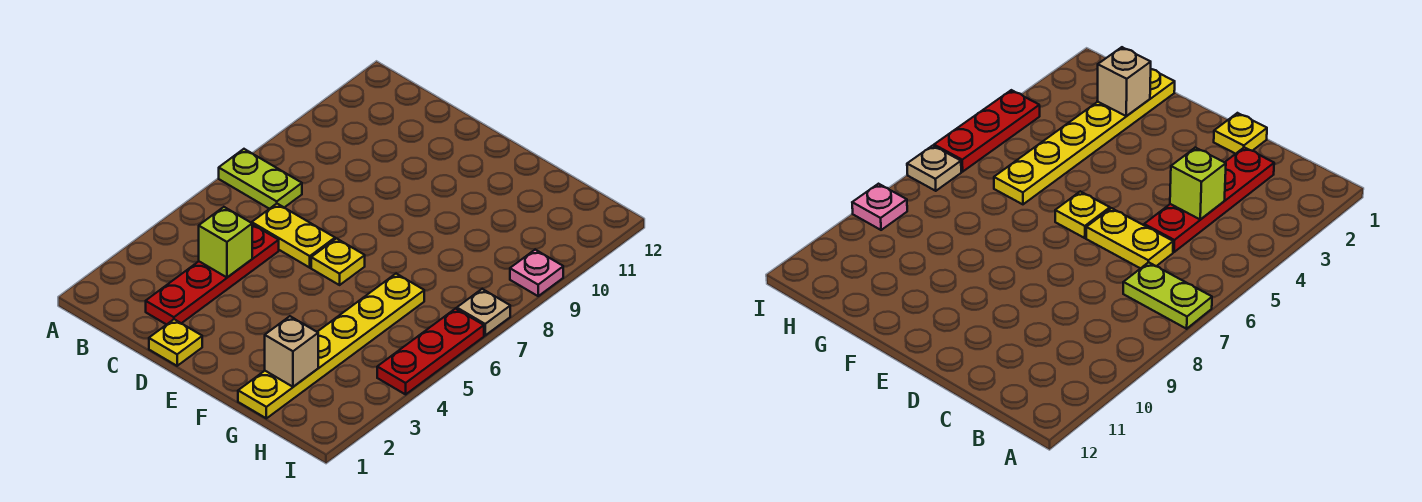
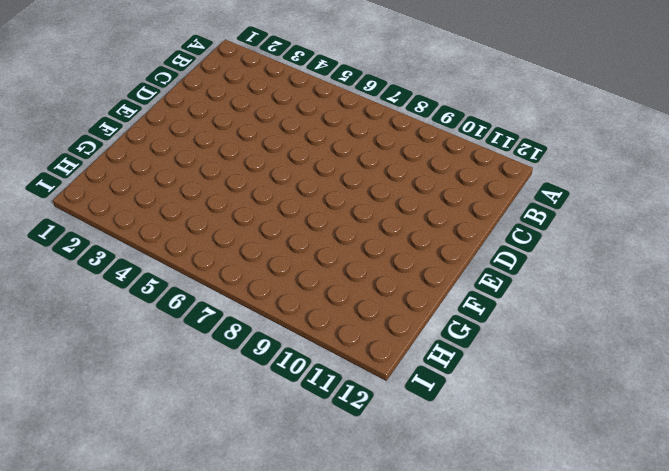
none -> lime plate A7:B7 level 1
none -> red plate C2:C5 level 1

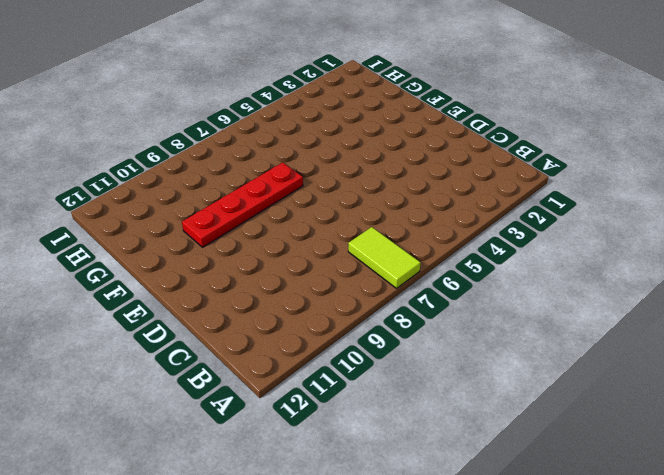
lime tile A7:B7 level 1 -> lime plate A7:B7 level 1
red plate F7:F10 level 1 -> red plate C2:C5 level 1
none -> yellow plate C6:D6 level 1
none -> yellow plate D1 level 1

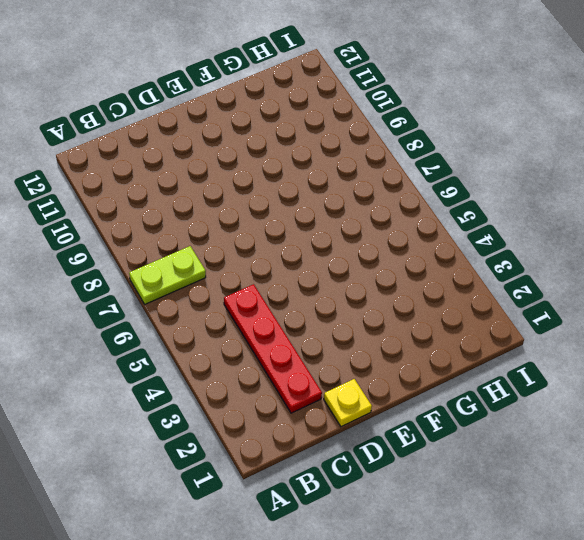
none -> yellow plate C6:D6 level 1
none -> yellow plate E6 level 1

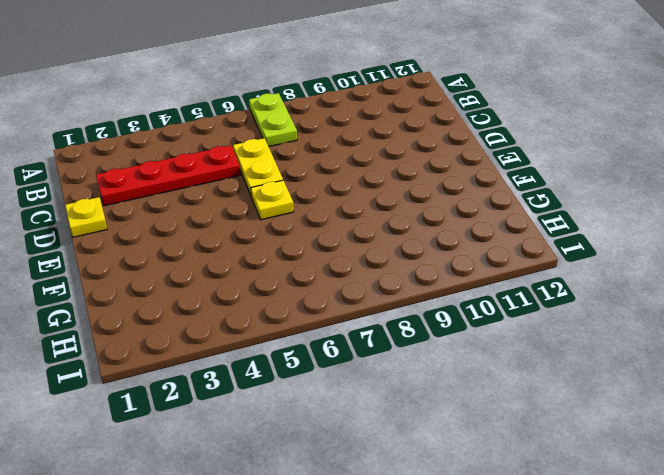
none -> yellow plate G1:G6 level 1
none -> red plate I4:I6 level 1

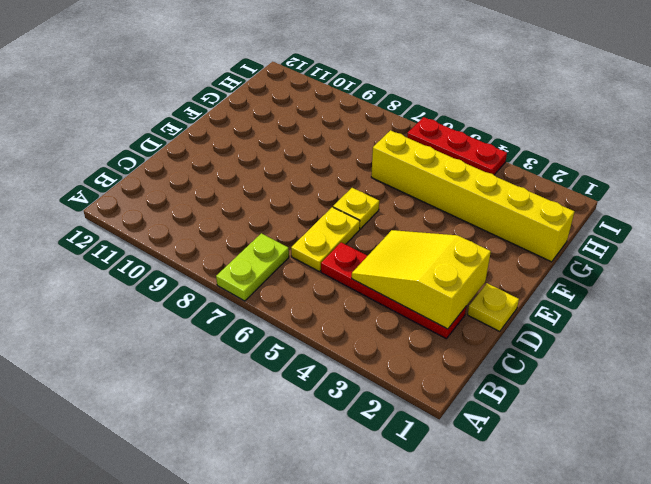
yellow slope C2:D4 level 2 top 2 -> lime brick C4 level 2
yellow brick G1:G6 level 1 -> yellow plate G1:G6 level 1
none -> tan plate I7 level 1
none -> pink plate I9 level 1

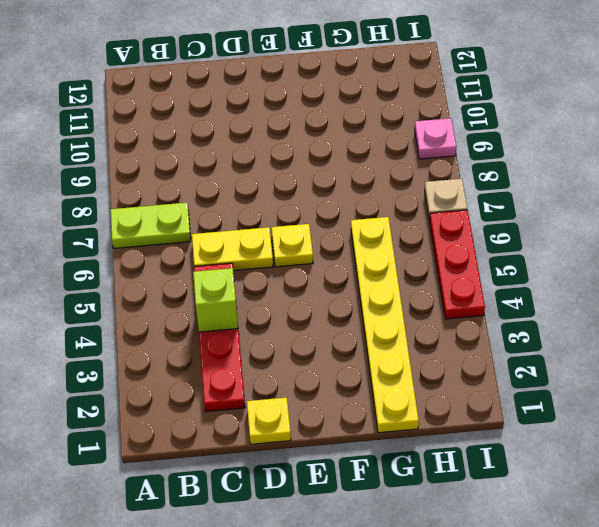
none -> tan brick G2 level 2

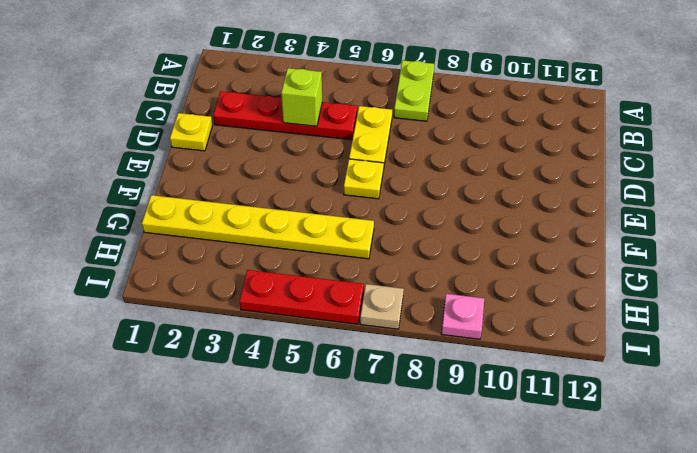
none -> tan brick G2 level 2

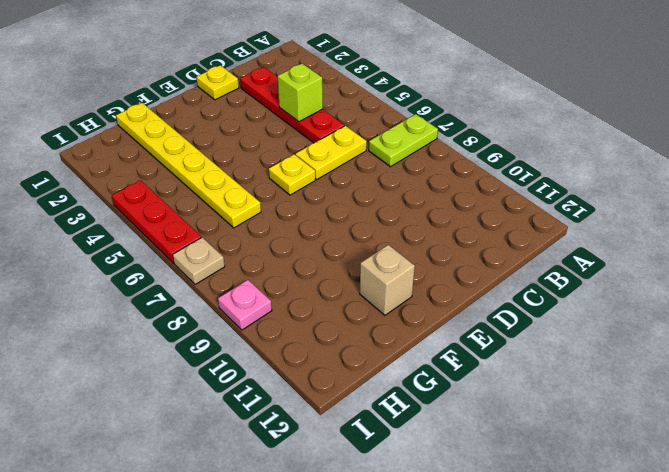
tan brick F11 level 1 -> tan brick G2 level 2

